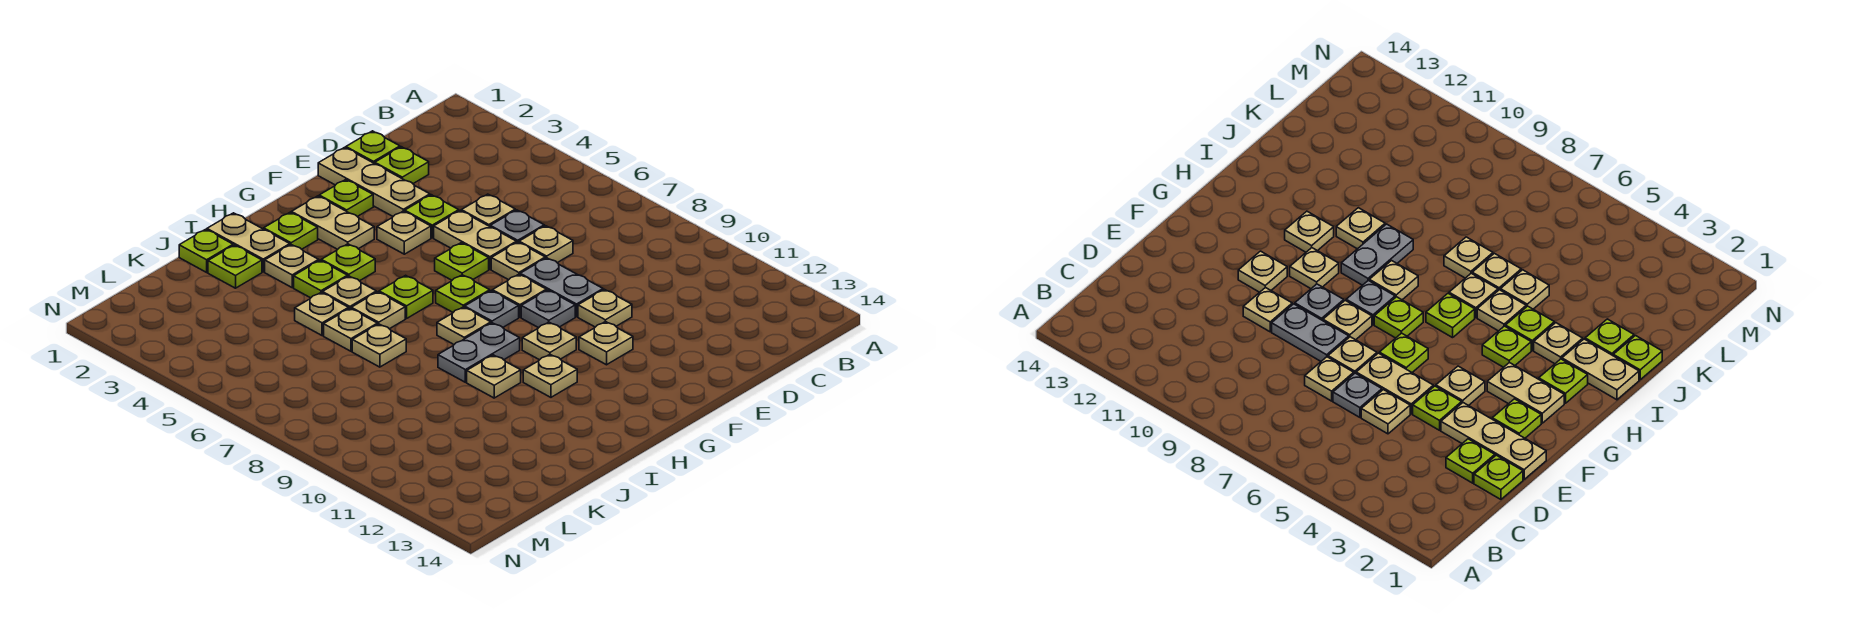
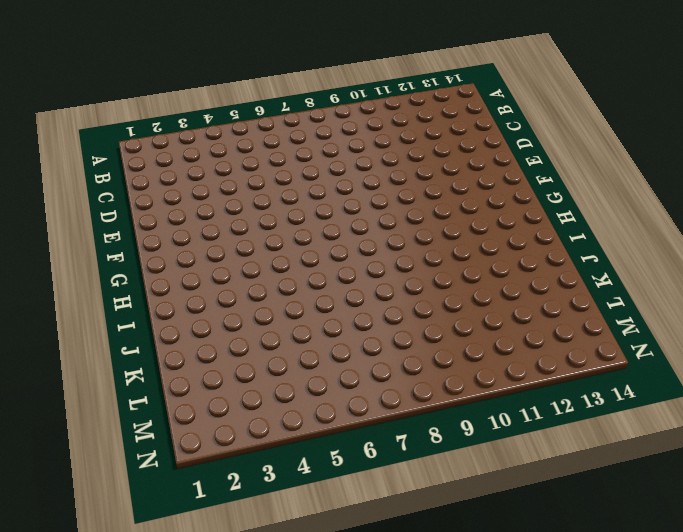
none -> lime plate D1 level 1
none -> lime plate D2 level 1
none -> tan plate D5 level 1
none -> grey plate D6 level 1

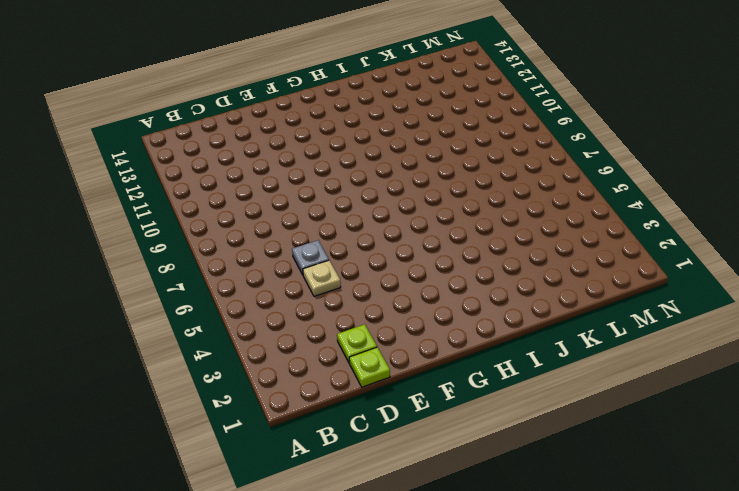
none -> tan plate D7 level 1
none -> tan plate E1:E3 level 1
none -> lime plate E4 level 1
none -> tan plate E5:E6 level 1

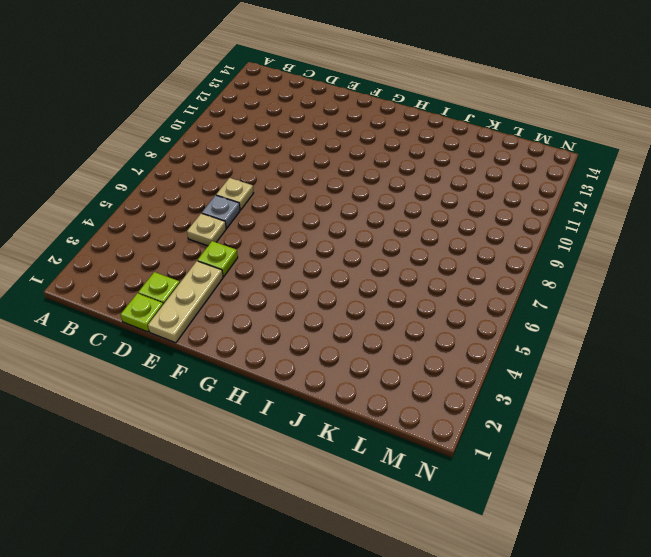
none -> tan plate E5:E6 level 1
none -> tan plate E7 level 1
none -> grey plate E8:E9 level 1
none -> tan plate E10 level 1

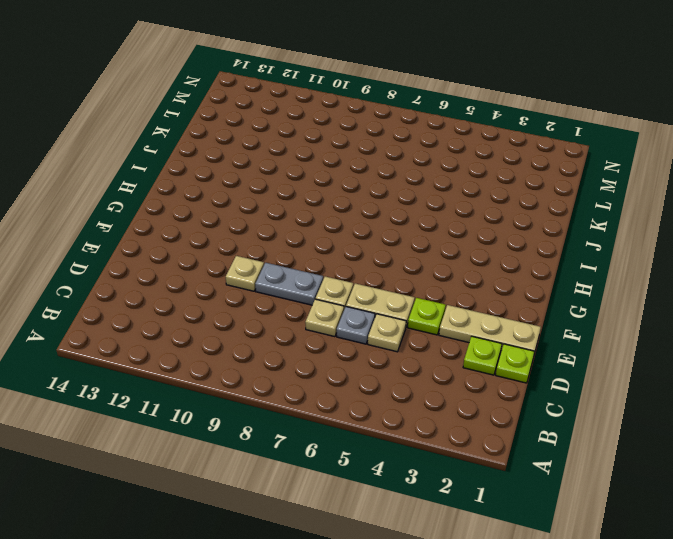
none -> lime plate F2 level 1
none -> tan plate F4 level 1
none -> lime plate F6 level 1
none -> tan plate F8 level 1

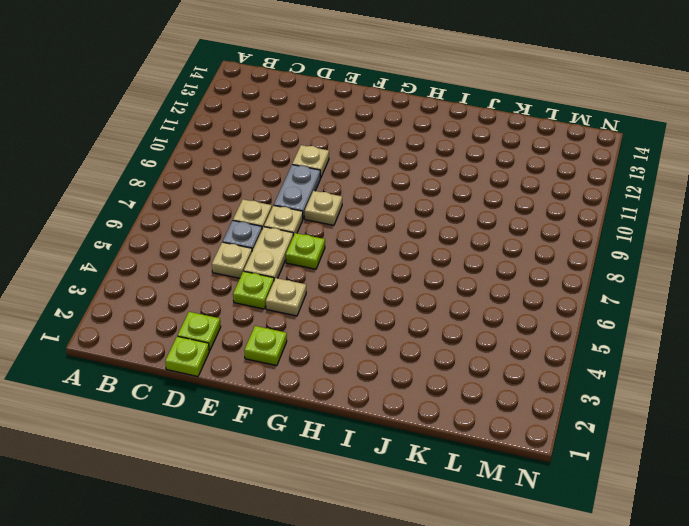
none -> tan plate E1:E3 level 1
none -> grey plate F9 level 1
none -> tan plate F11 level 1
none -> tan plate G2:G3 level 1

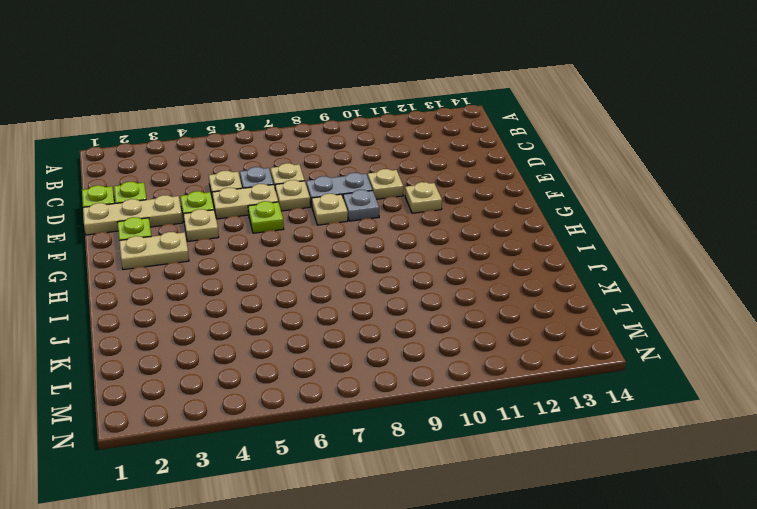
none -> lime plate G7 level 1
none -> grey plate G8 level 1
none -> tan plate G10 level 1
none -> lime plate H2 level 1

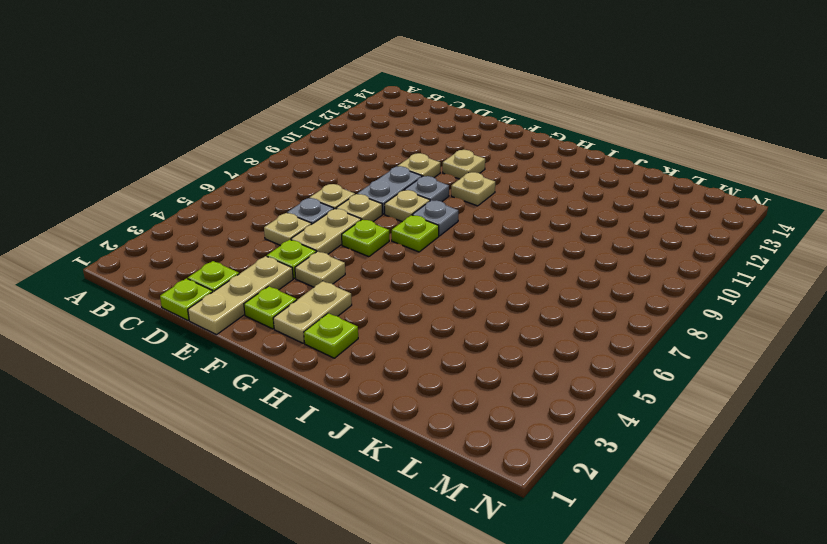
none -> lime plate H4 level 1
none -> lime plate H6 level 1
none -> tan plate H8 level 1
none -> grey plate H9:I9 level 1

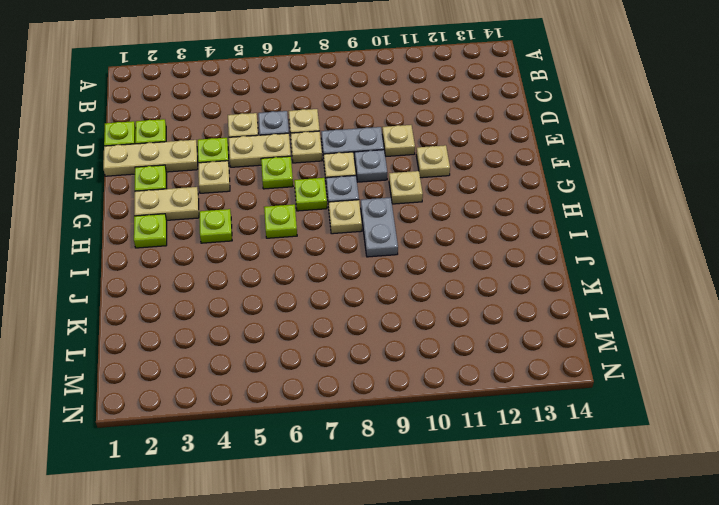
none -> tan plate H11 level 1
none -> tan plate I1:I2 level 1
none -> tan plate I3 level 1
none -> lime plate I4 level 1

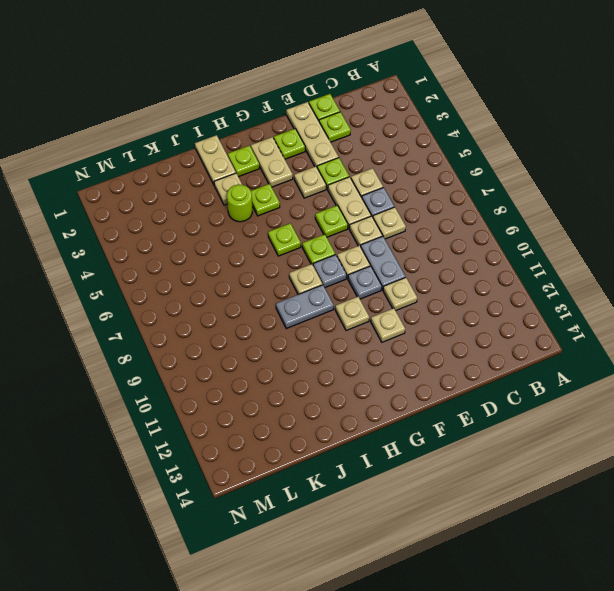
lime round brick I4 level 1 -> lime plate I4 level 1
none -> tan plate H11 level 1
none -> tan plate I5 level 1
none -> tan plate I6 level 1
none -> tan plate I10 level 1

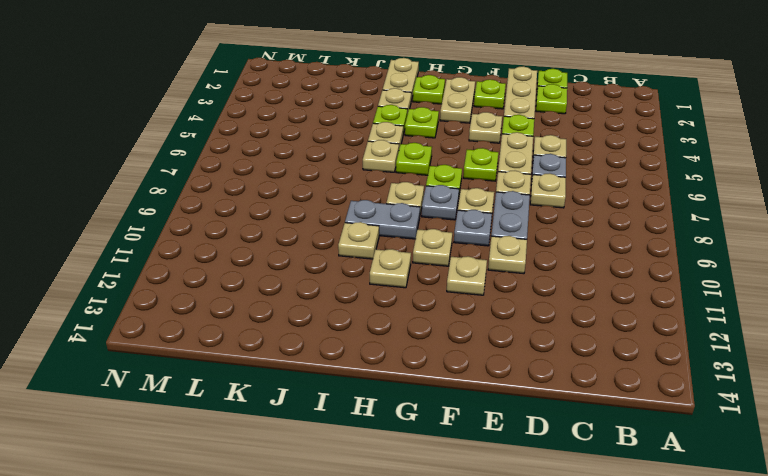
none -> lime plate J1 level 1
none -> lime plate J2 level 1
none -> tan plate J5 level 1
none -> tan plate J6 level 1

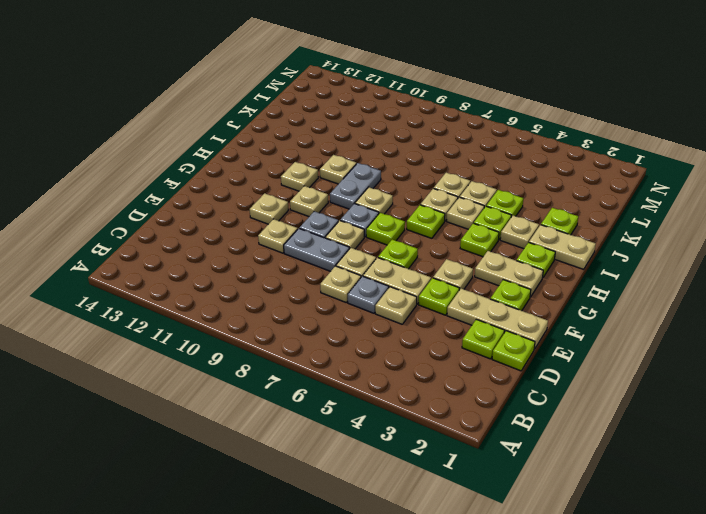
lime plate J4 level 1 -> lime plate J1 level 1
none -> tan plate J7 level 1

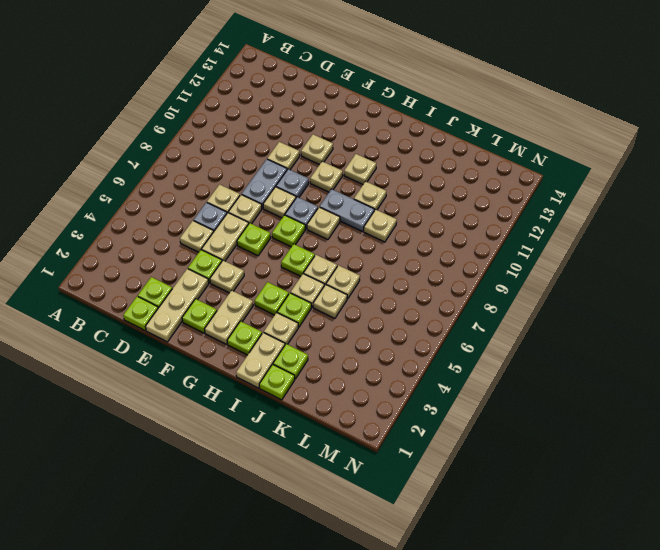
tan plate J9 level 1 -> tan plate J7 level 1

